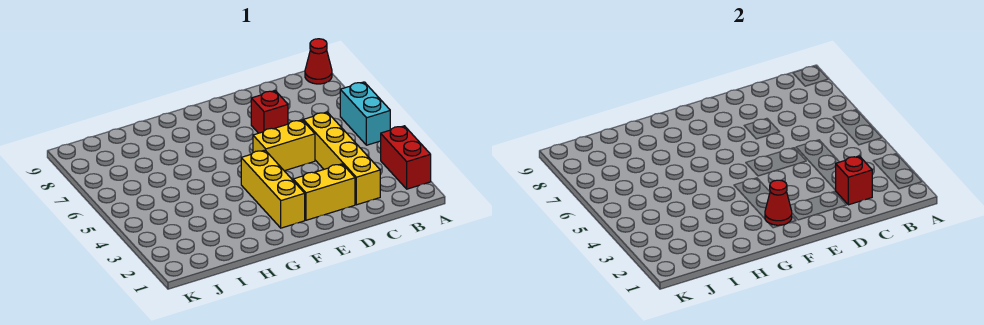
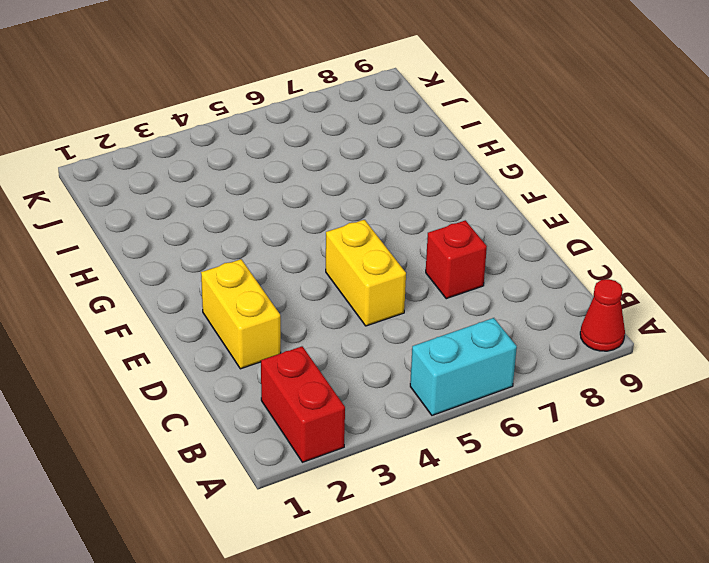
red brick A2:B2 level 1 -> red brick A2:A3 level 1
none -> yellow brick C2:C5 level 1
none -> yellow brick F2:F4 level 1

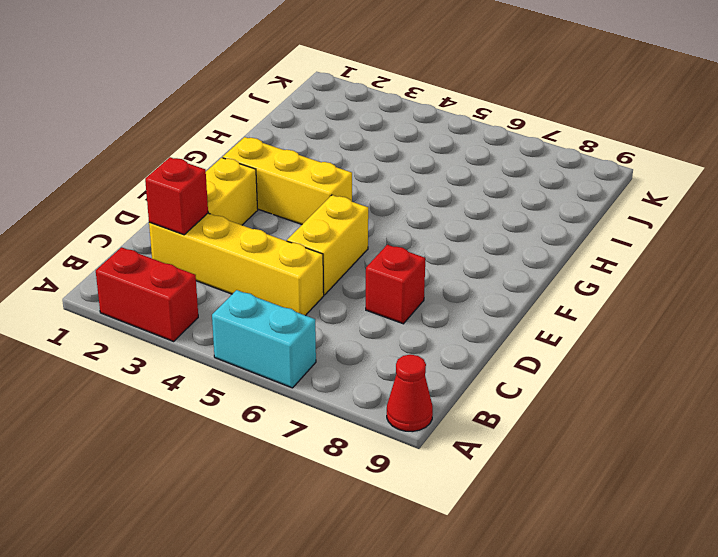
none -> red cone F2 level 2

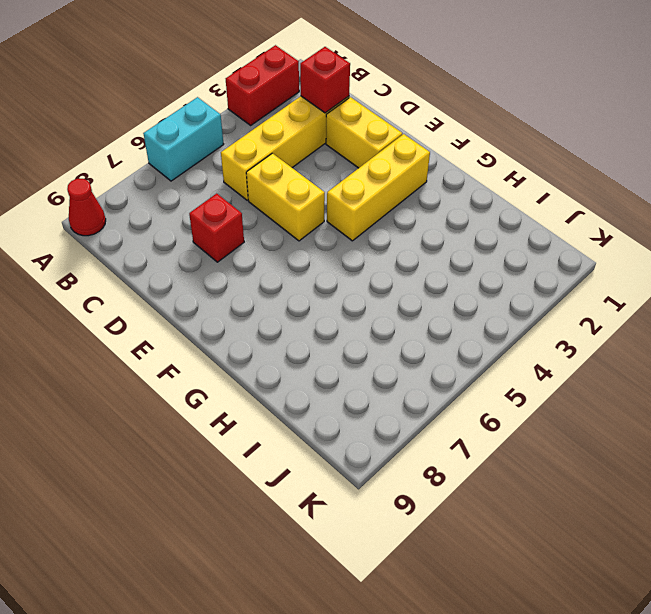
none -> red cone F2 level 2

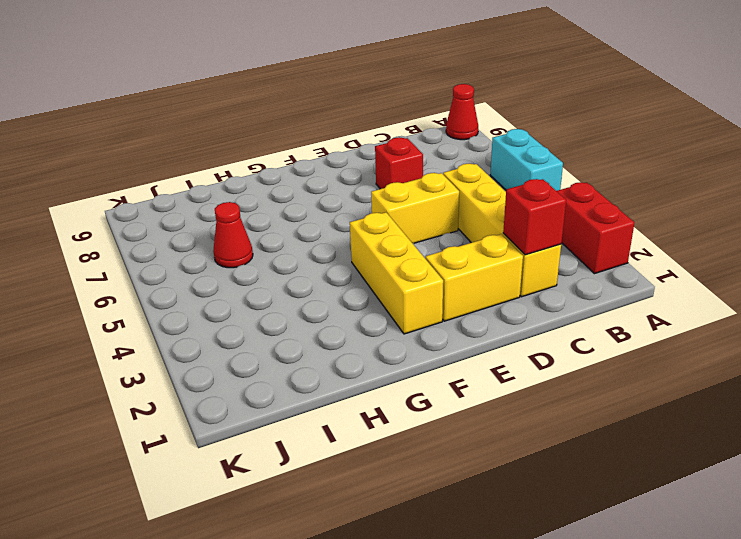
red cone I6 level 1 -> red cone F2 level 2

